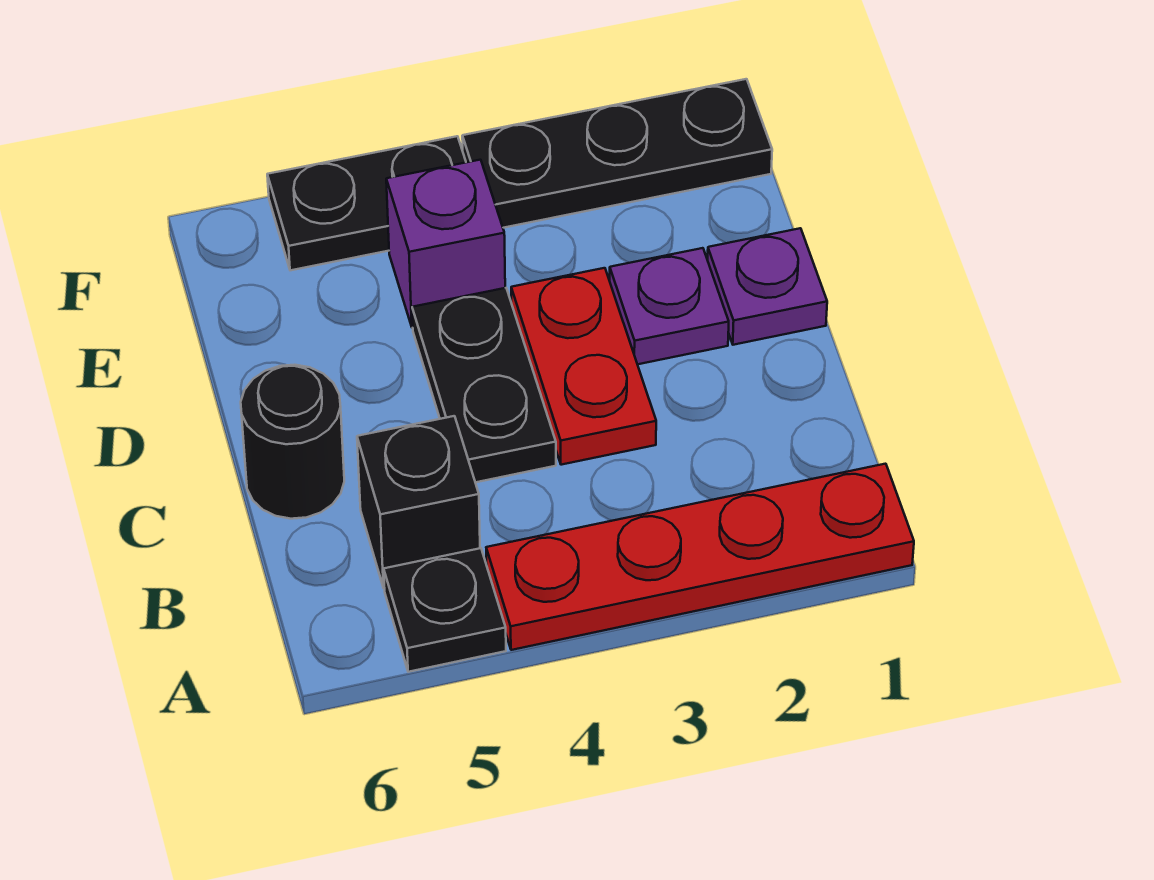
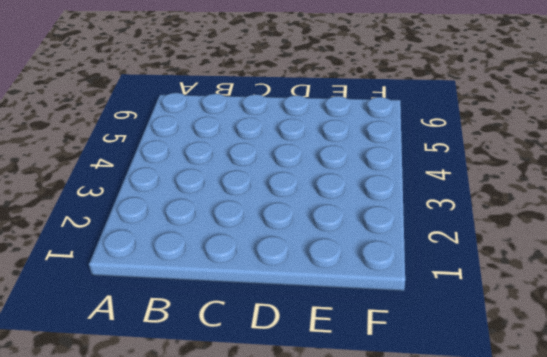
none -> red plate A1:A4 level 1
none -> black plate A5 level 1

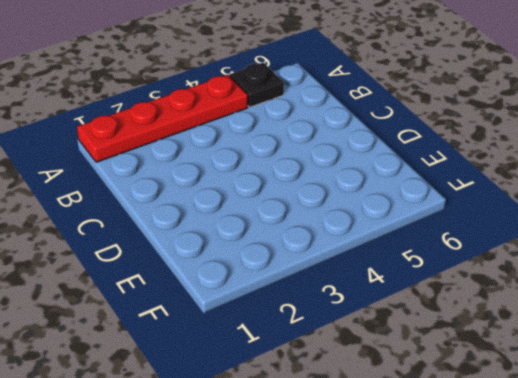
none -> black brick B5 level 1
none -> red plate C3:D3 level 1

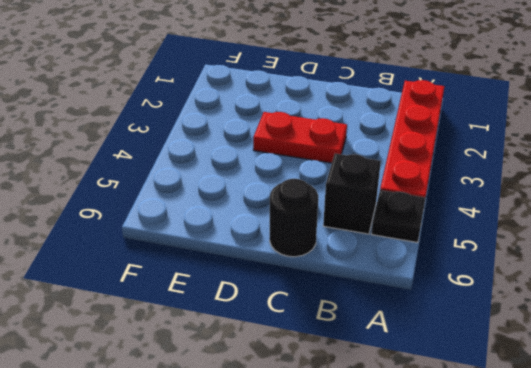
none -> black plate C4:D4 level 1
none -> purple plate D1 level 1

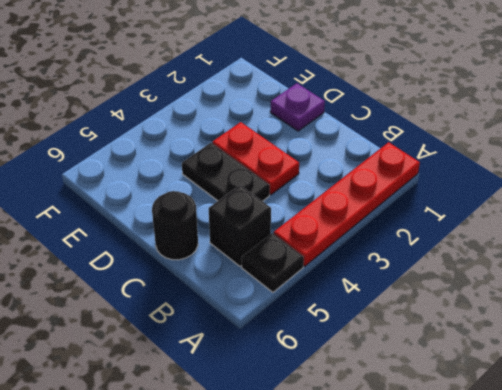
none -> purple plate D2 level 1
none -> purple brick E4 level 1

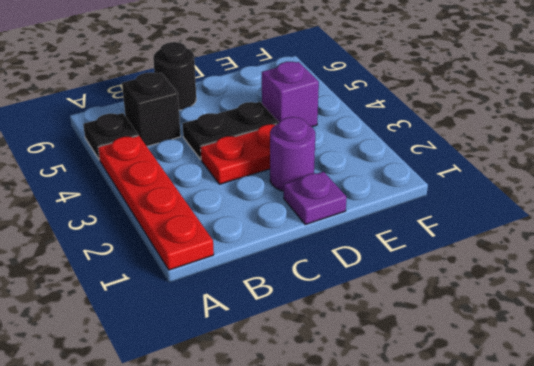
purple round brick D2 level 1 -> purple plate D2 level 1
none -> black plate F1:F3 level 1
none -> black plate F4:F5 level 1

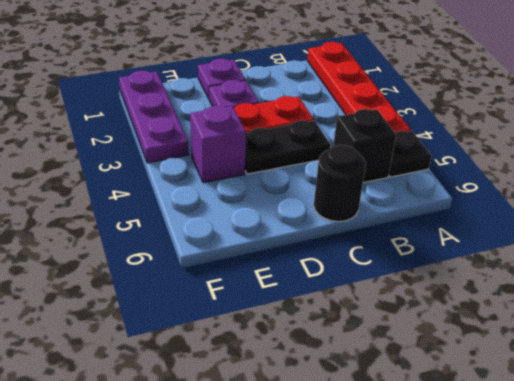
purple plate F1:F3 level 1 -> black plate F1:F3 level 1
none -> black plate F4:F5 level 1

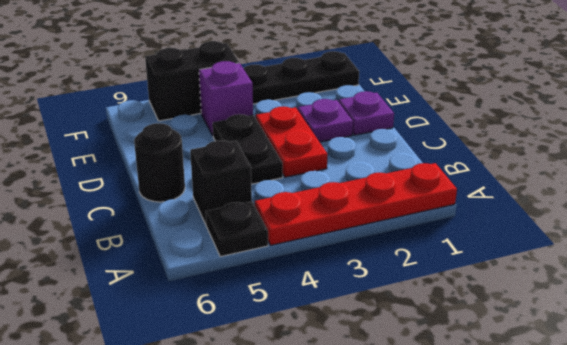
black brick F4:F5 level 1 -> black plate F4:F5 level 1

